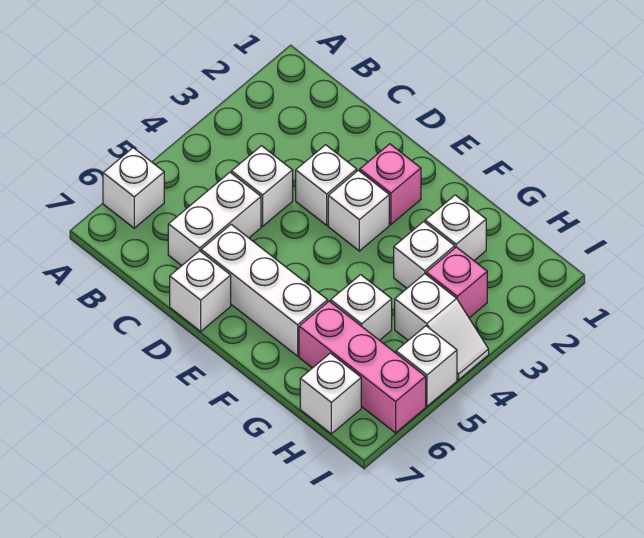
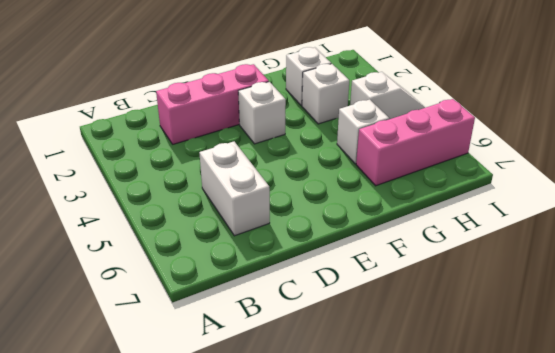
pink brick C2:E2 level 1 -> pink brick E2 level 1
none -> white brick A6 level 1
none -> white brick C4 level 1
none -> white brick D3 level 1

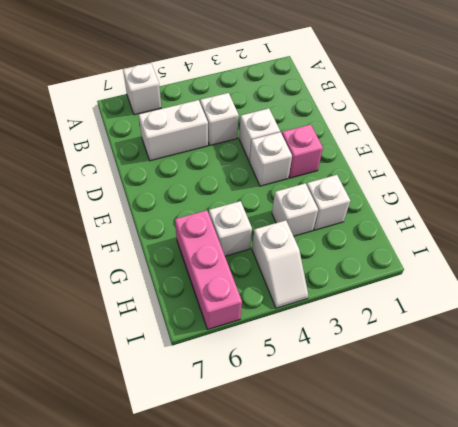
none -> white brick D6:F6 level 1
none -> white brick D7 level 1
none -> pink brick H3 level 1

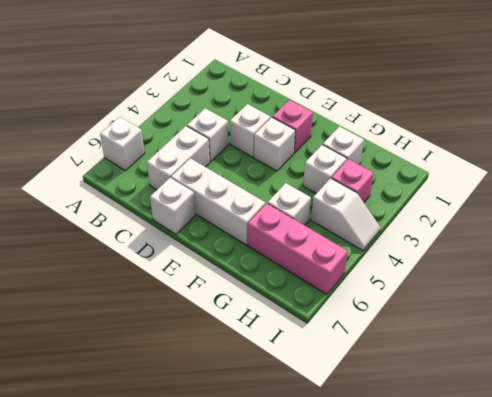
none -> white brick H7 level 1
none -> white brick I5 level 1

